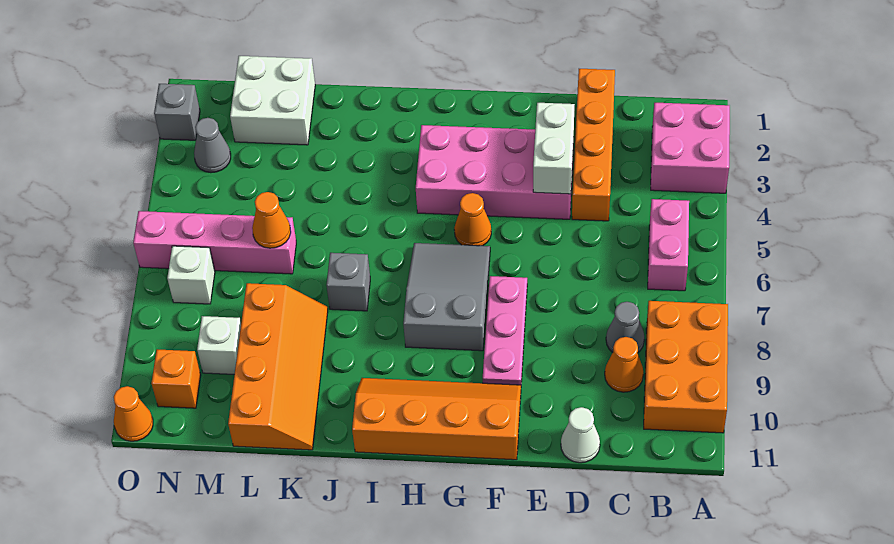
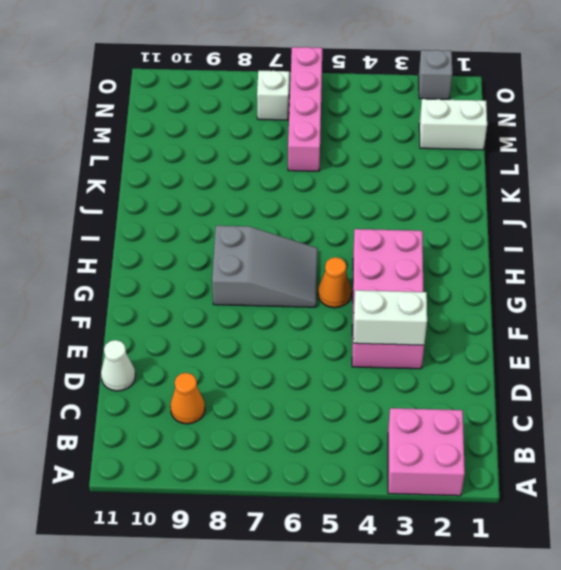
white brick M1:M2 level 1 -> white brick L1:M2 level 1
none -> orange brick A8:B10 level 1
none -> pink brick B5:B6 level 1
none -> grey cone C8 level 1

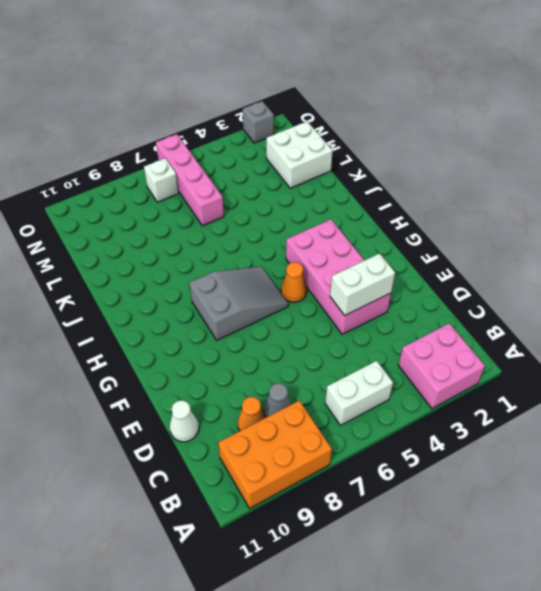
white brick B5:B6 level 1 -> pink brick B5:B6 level 1
none -> orange brick D1:D4 level 1
none -> pink plate F7:F9 level 1
none -> orange slope F10:I11 level 1 top 11

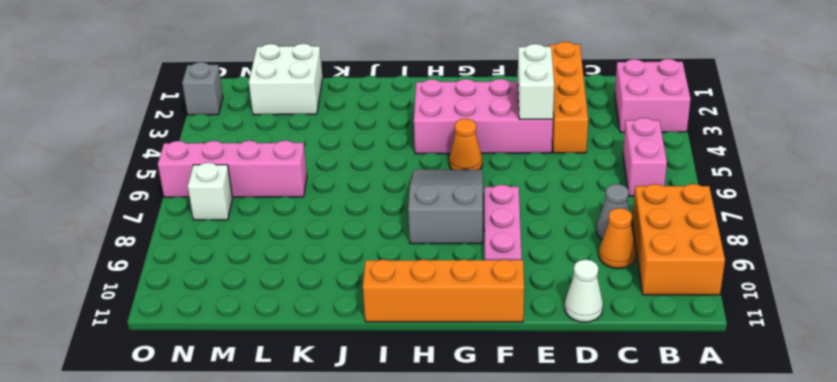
none -> grey brick J7 level 1
none -> orange slope K8:L11 level 1 top L
none -> white brick M9 level 1

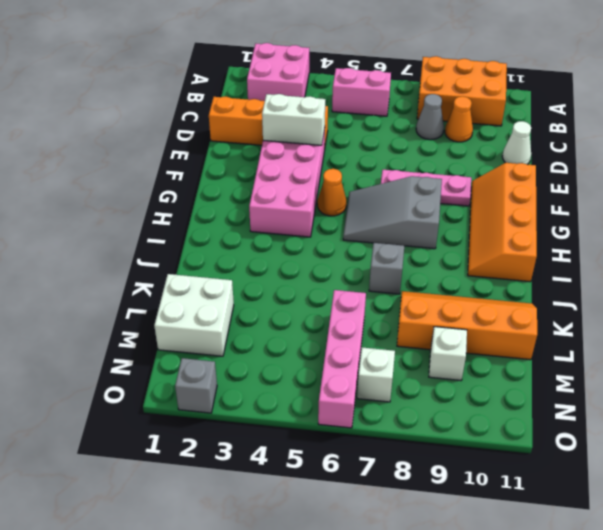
none -> grey cone N3 level 1
none -> orange brick N10 level 1
none -> orange cone O11 level 1

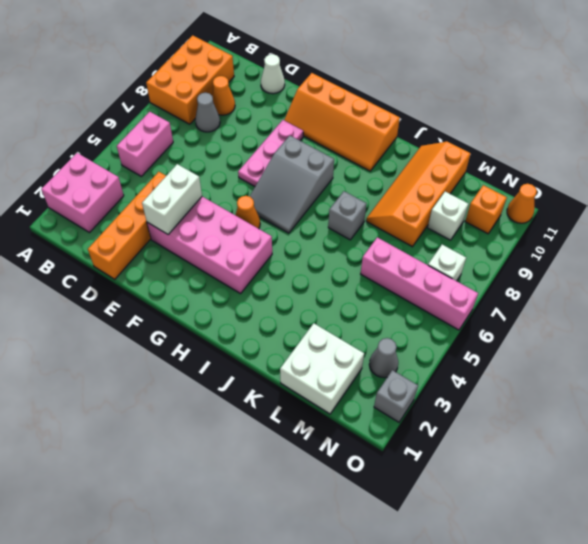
none -> orange cone L6 level 2

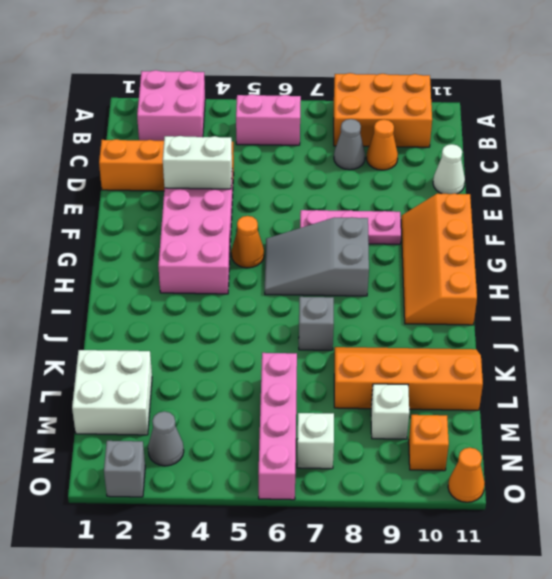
none -> orange cone L6 level 2

